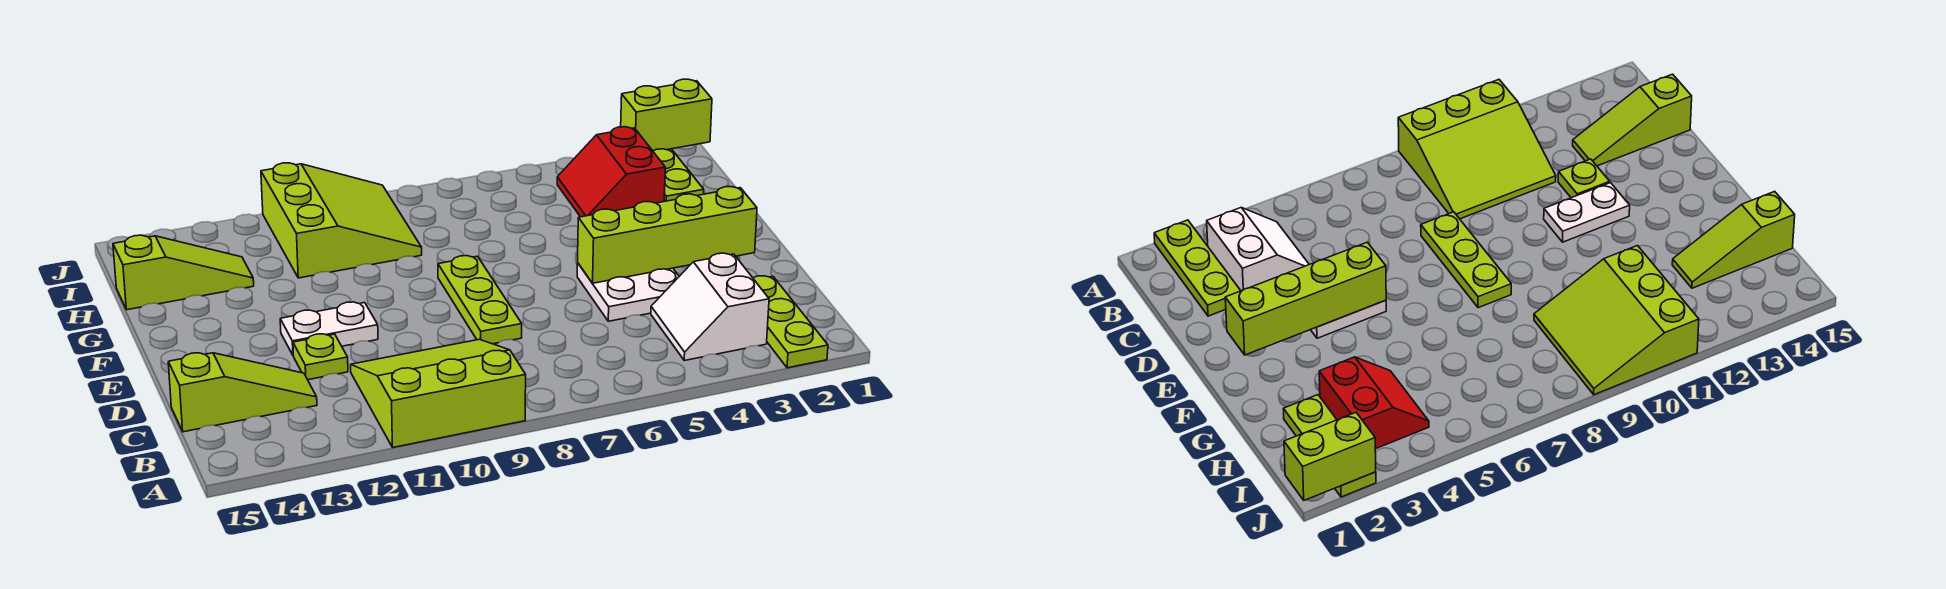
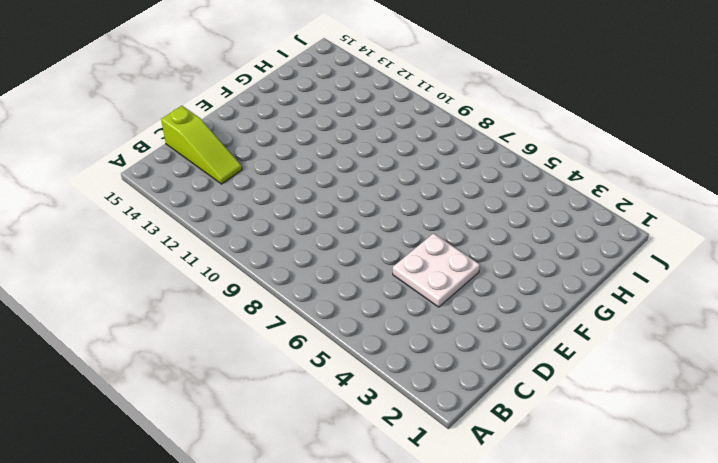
none -> lime plate A2:C2 level 1
none -> lime slope A9:C11 level 1 top A
none -> white slope B3:C4 level 1 top 3

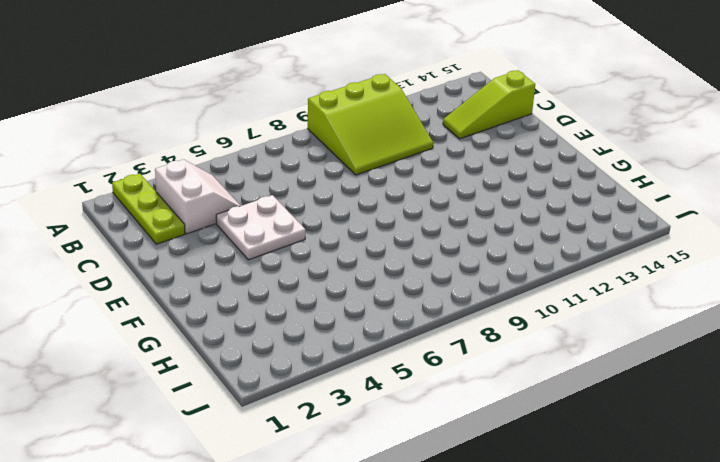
none -> lime plate D8:F8 level 1
none -> lime plate D12 level 1
none -> white plate E11:E12 level 1

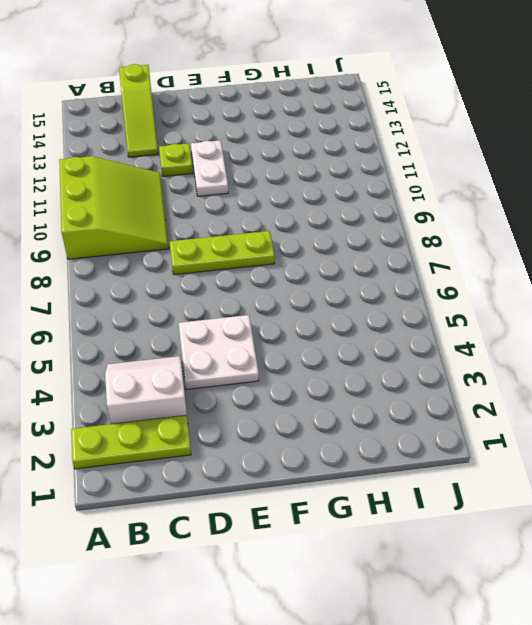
none -> lime plate H2:J2 level 1
none -> red slope H3:I4 level 1 top 3
none -> lime slope H9:J11 level 1 top 11

